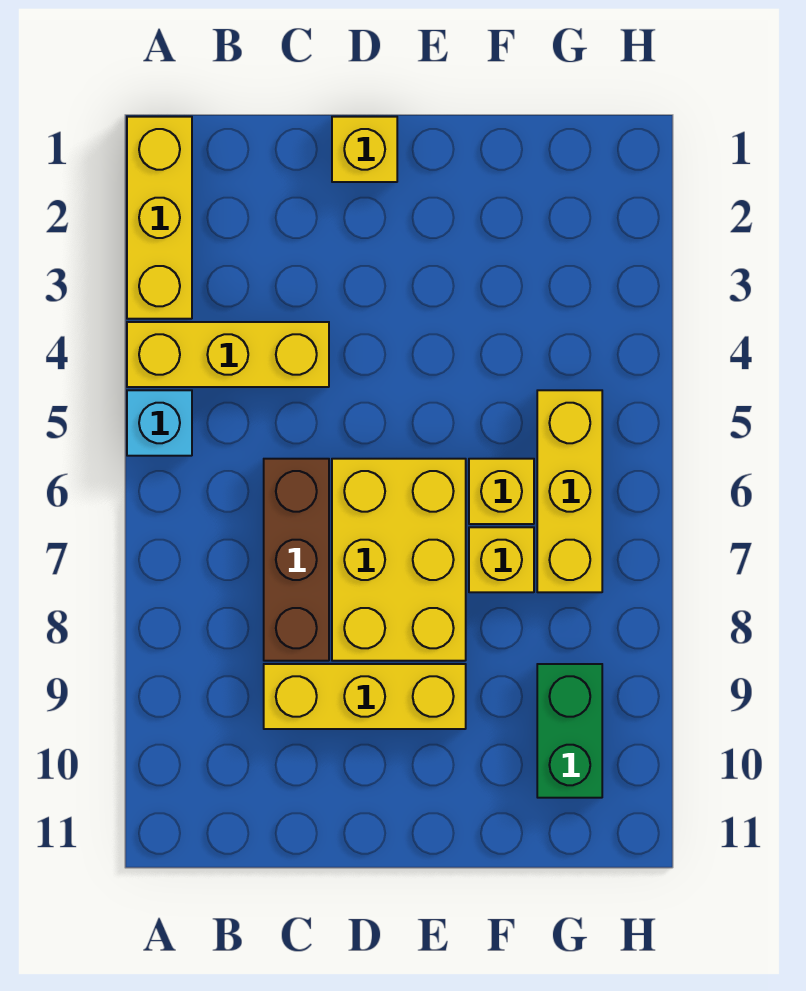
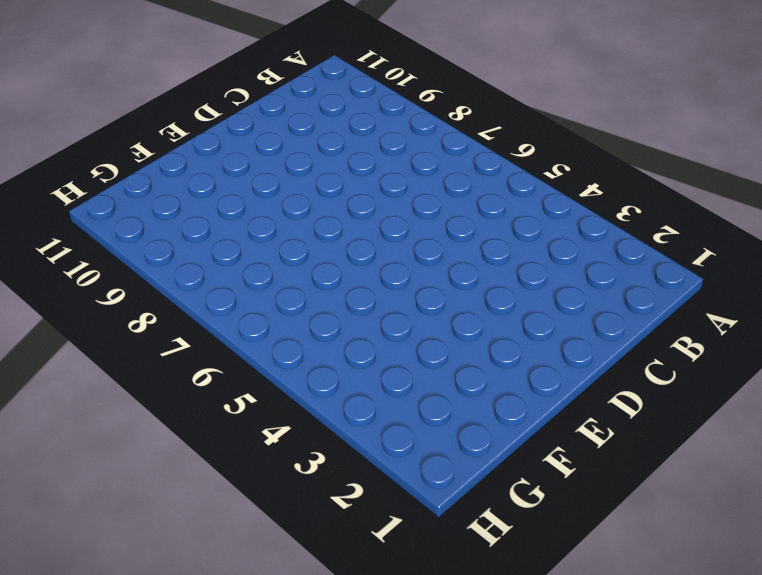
none -> yellow brick A1:A3 level 1
none -> yellow brick A4:C4 level 1

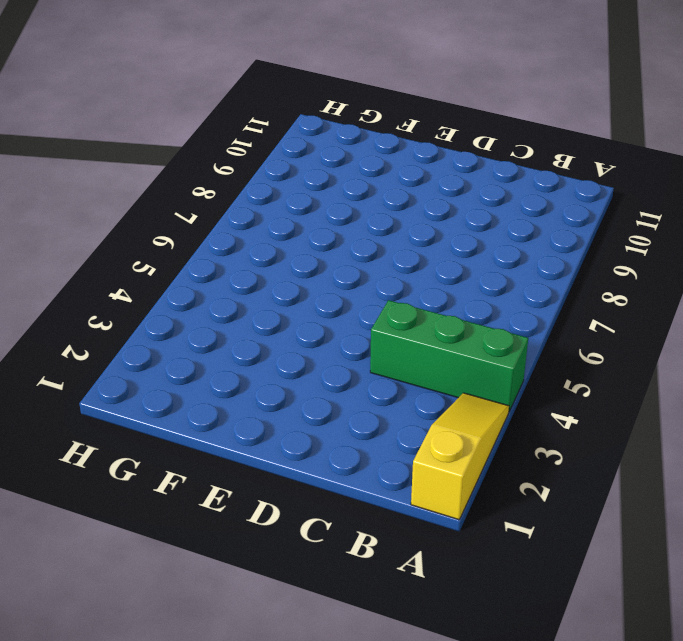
yellow slope A1:A3 level 1 top 1 -> yellow brick A1:A3 level 1
green brick A4:C4 level 1 -> yellow brick A4:C4 level 1
none -> cyan brick A5 level 1
none -> brown brick C6:C8 level 1

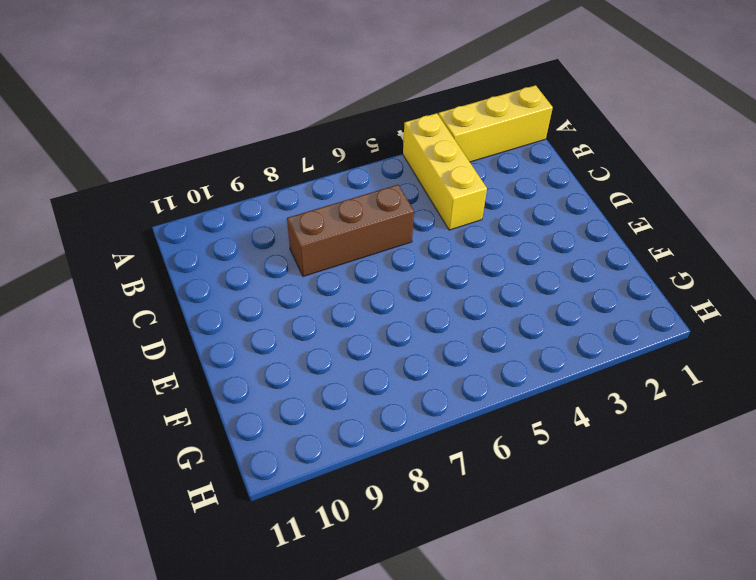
none -> cyan brick A5 level 1
none -> yellow brick C9:E9 level 1

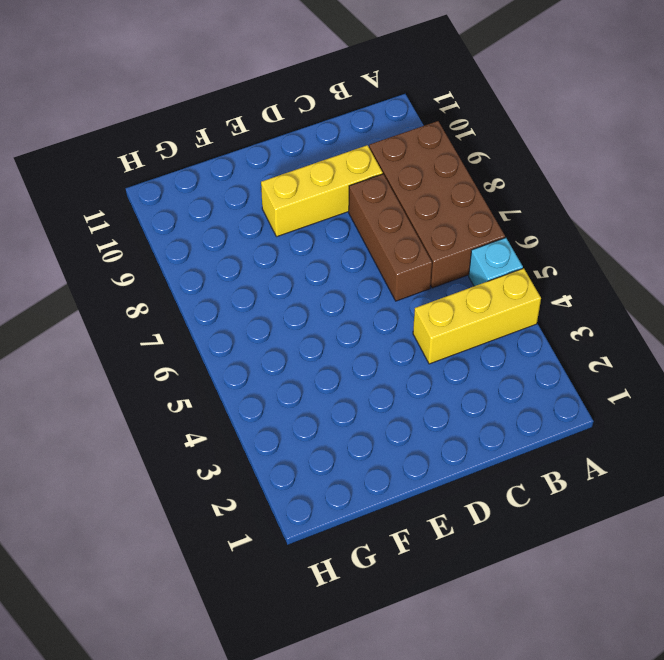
brown brick A6:B9 level 1 -> none
none -> yellow brick A1:A3 level 1
none -> yellow brick D1 level 1

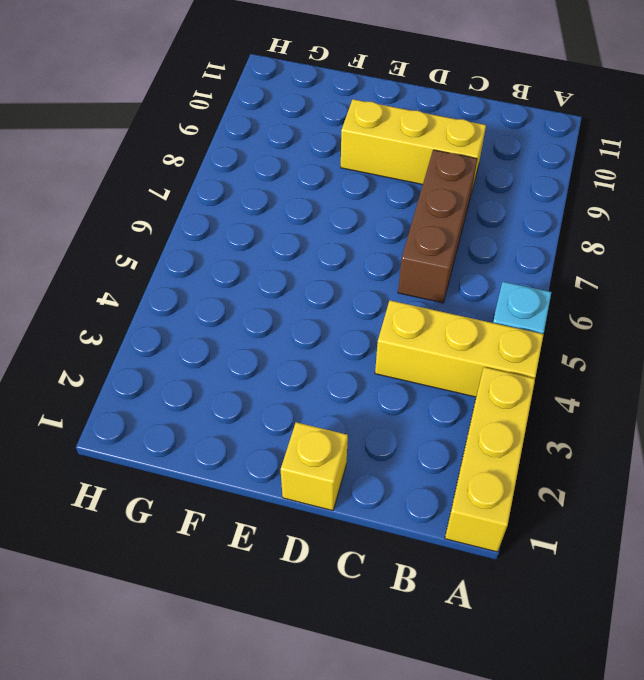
none -> yellow brick D6:E8 level 1
none -> yellow brick F6 level 1

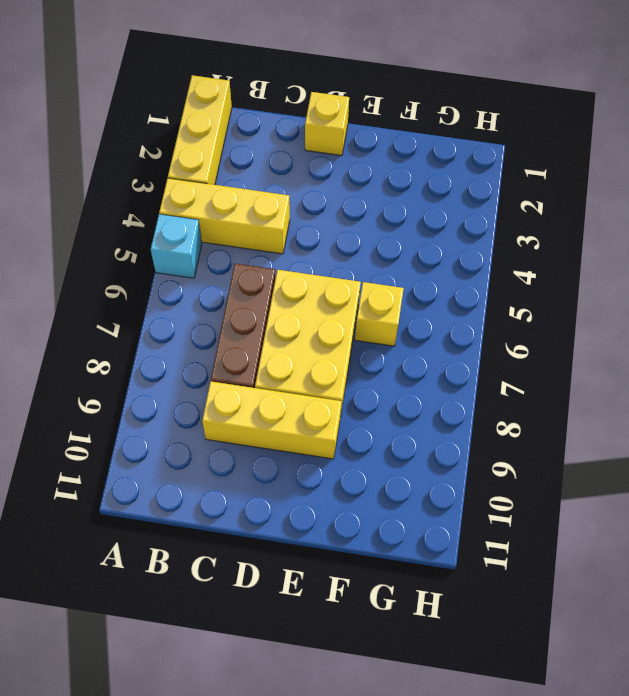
none -> yellow brick F7 level 1
none -> yellow brick G5:G7 level 1

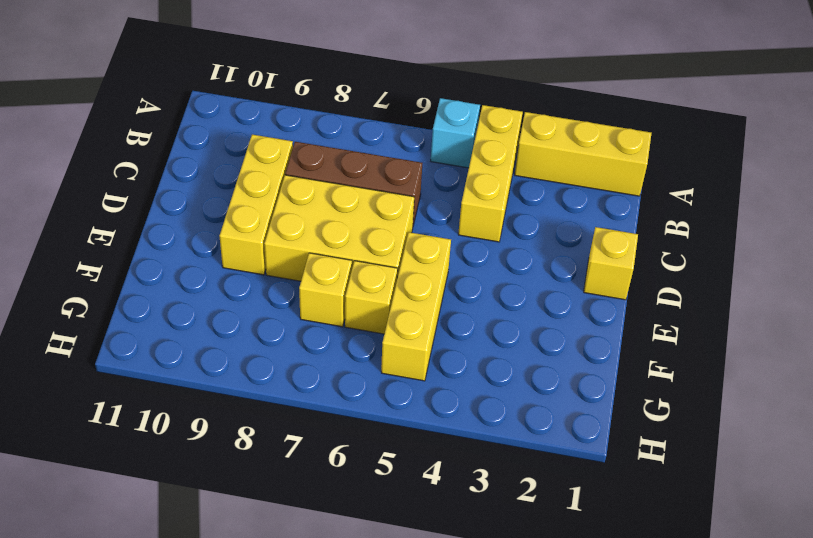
yellow brick E5:G5 level 1 -> yellow brick G5:G7 level 1
none -> green brick G9:G10 level 1

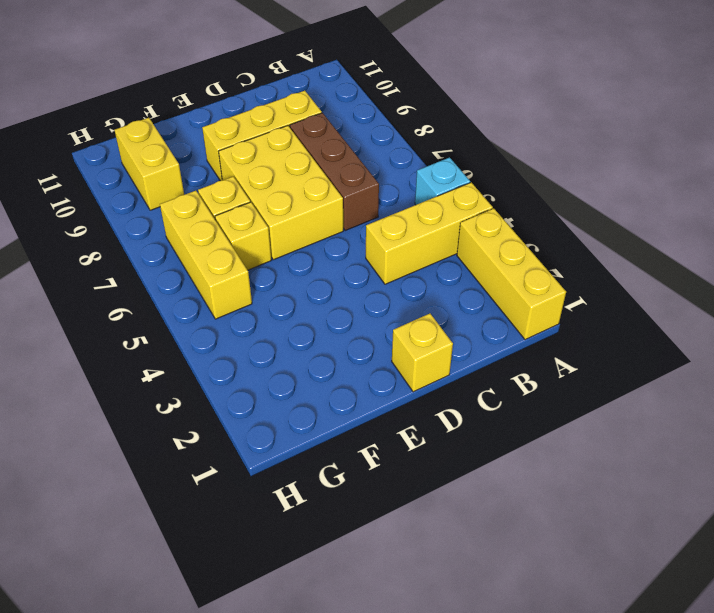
yellow brick G9:G10 level 1 -> green brick G9:G10 level 1

